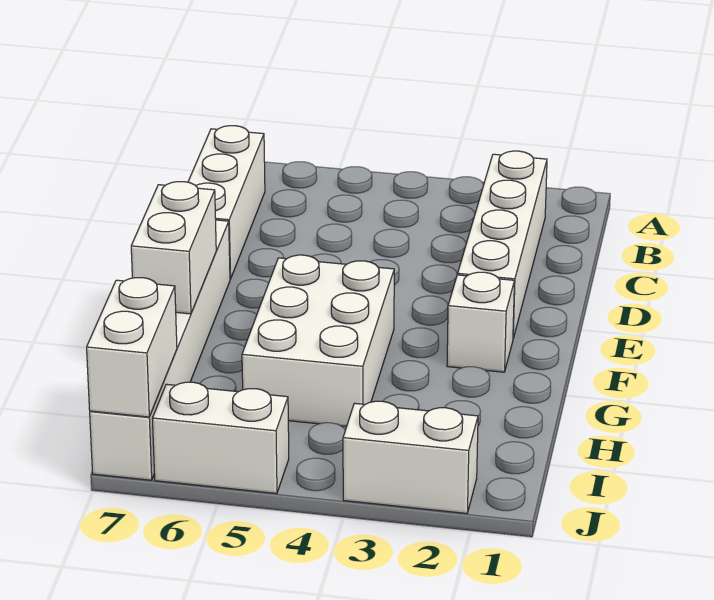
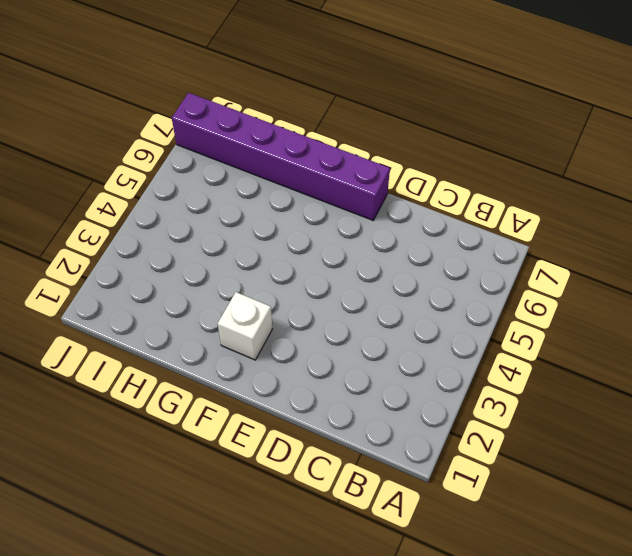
purple brick E7:J7 level 1 -> white brick E7:J7 level 1
none -> white brick B2:E2 level 1
none -> white brick B7:D7 level 1

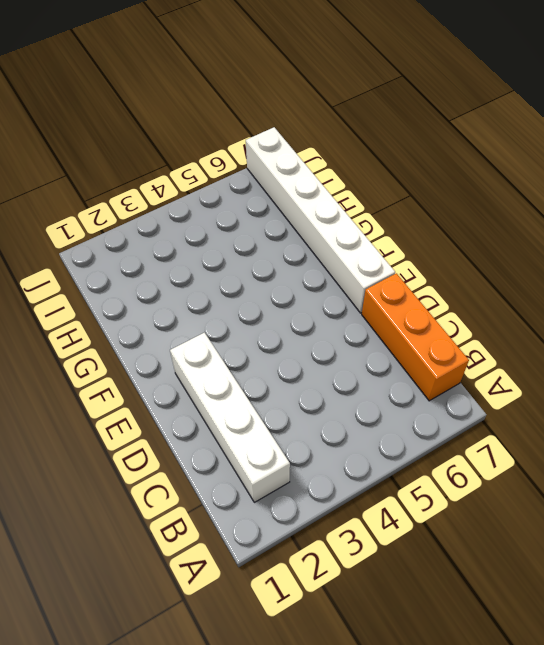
orange brick B7:D7 level 1 -> white brick B7:D7 level 1
none -> white brick F2 level 1
none -> white brick F4:H5 level 1

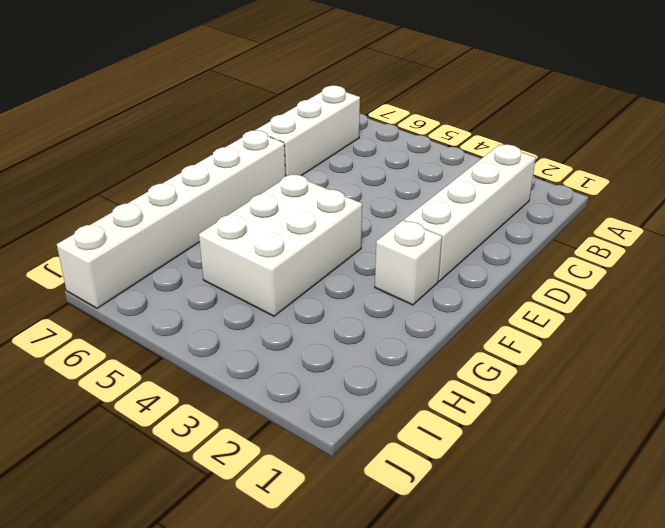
none -> white brick J2:J3 level 1
none -> white brick J5:J6 level 1

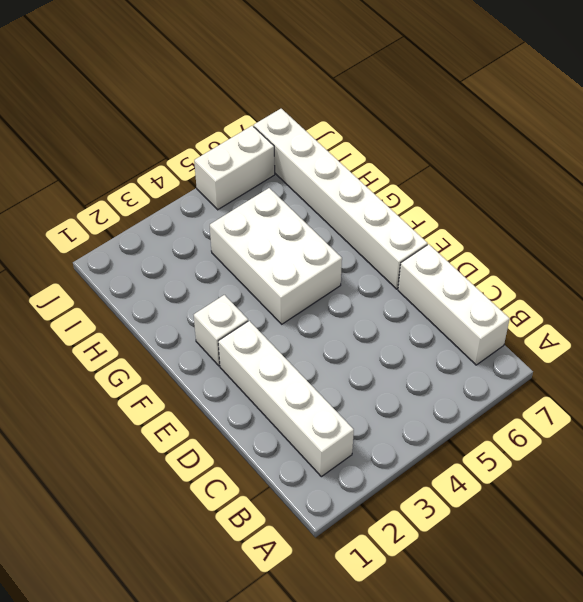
none -> white brick J2:J3 level 1
none -> white brick F7:G7 level 2

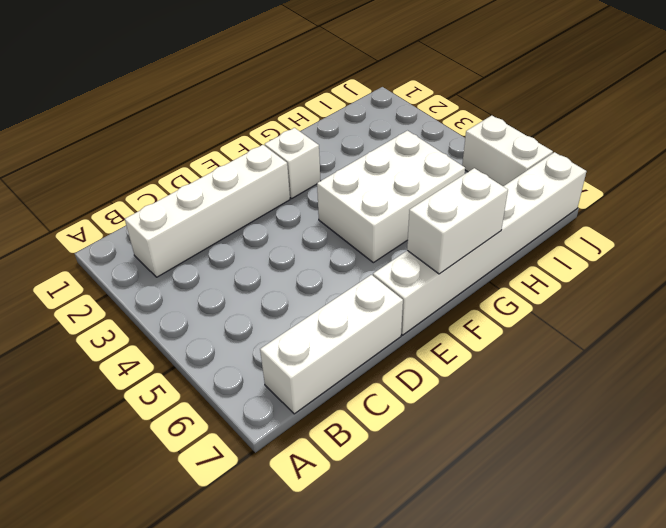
none -> white brick J2:J3 level 1
none -> white brick I7:J7 level 2

